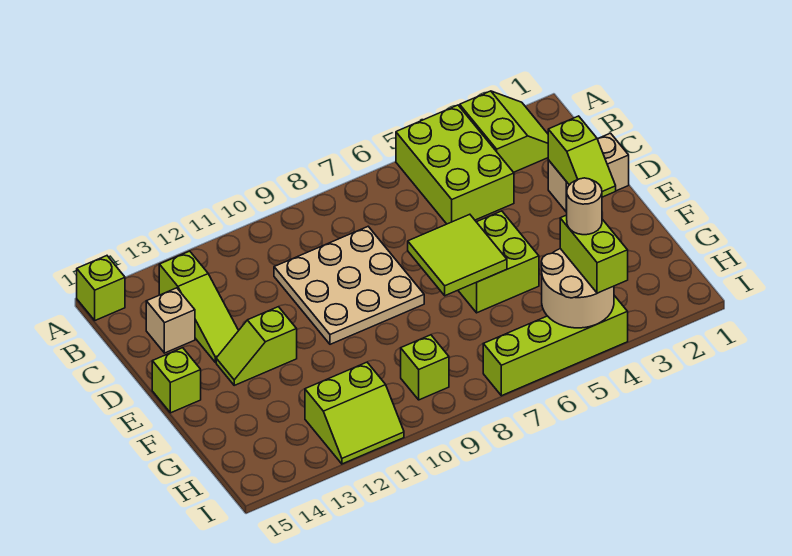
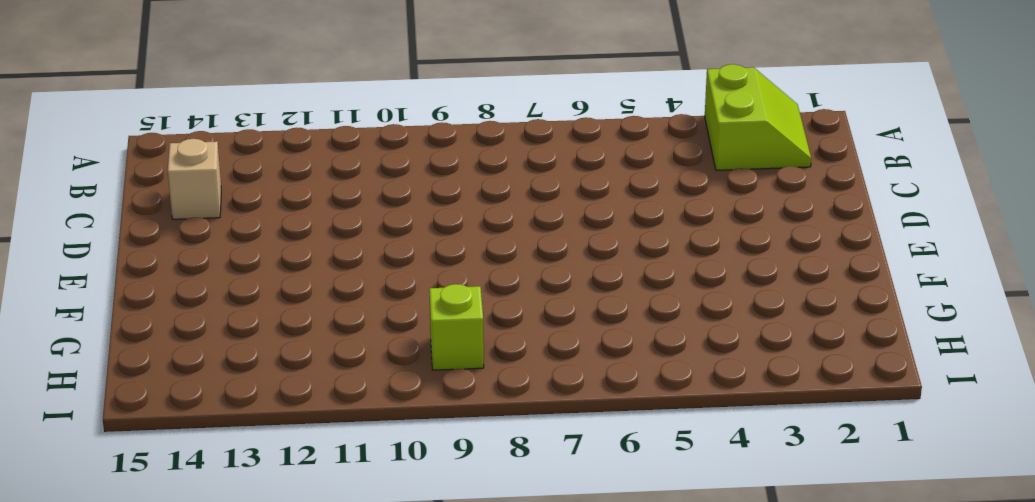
none -> lime brick A4:C5 level 1
none -> lime brick A15 level 1
none -> lime slope B13:D13 level 1 top B

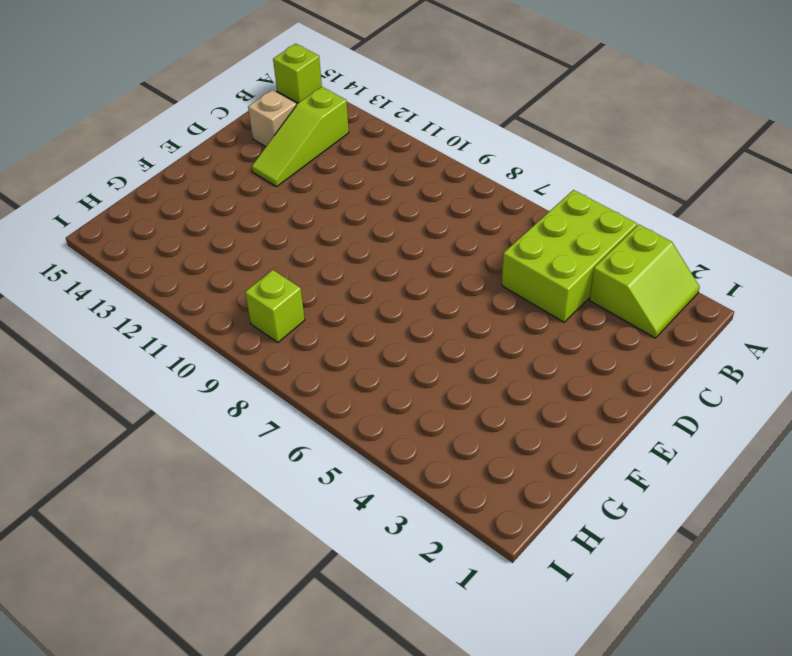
none -> tan plate C8:E10 level 1
none -> tan brick D1:D2 level 1
none -> lime brick E5:F6 level 1

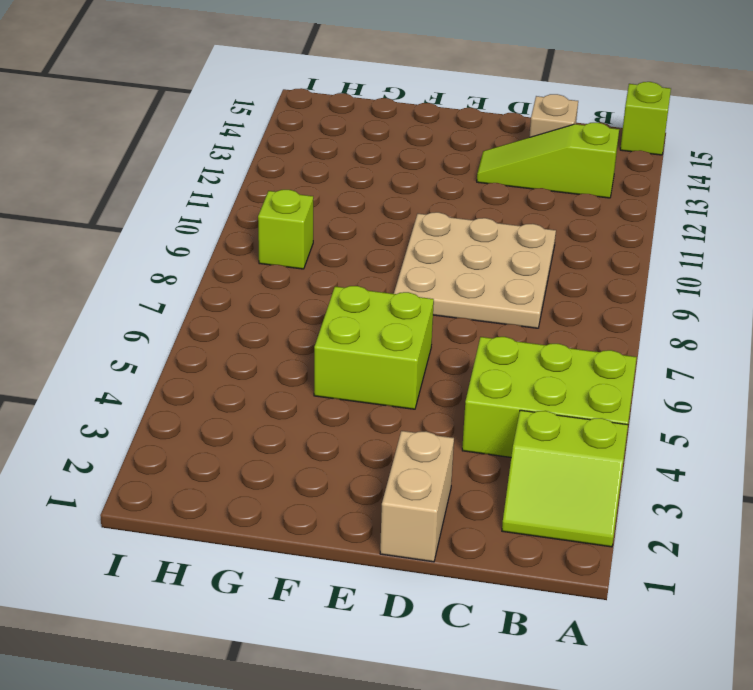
none -> lime slope E12:E13 level 1 top 12
none -> lime brick E15 level 1
none -> lime slope H11:I12 level 1 top H

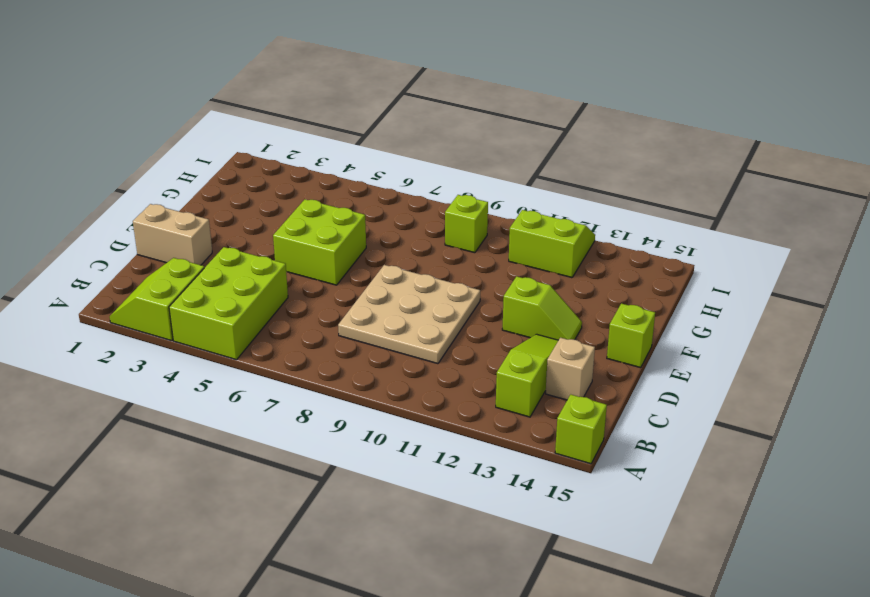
none -> lime brick I4:I7 level 1
none -> lime slope D2:E2 level 2 top D
none -> lime tile E6:F7 level 2

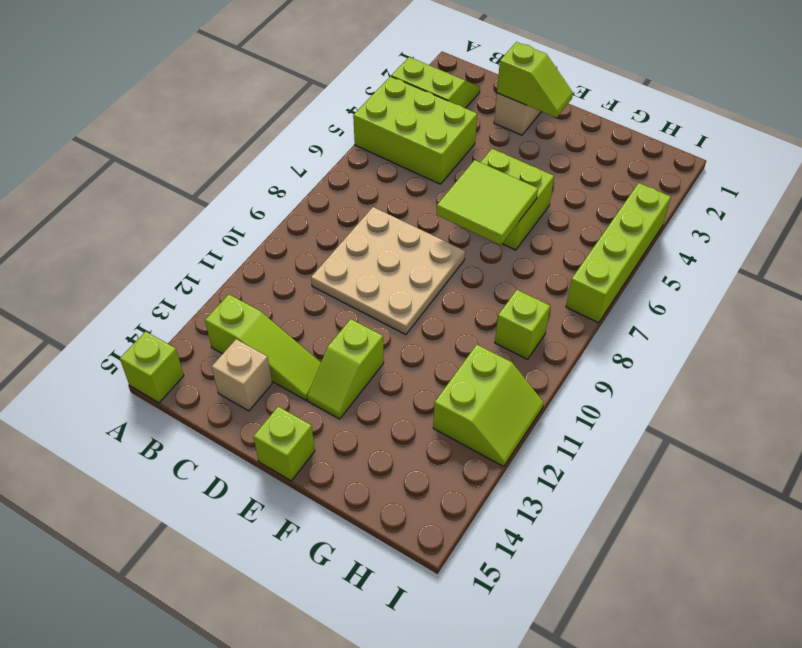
none -> tan round brick H4:I5 level 2
none -> lime brick H4:I4 level 3
none -> tan round brick H4 level 4

